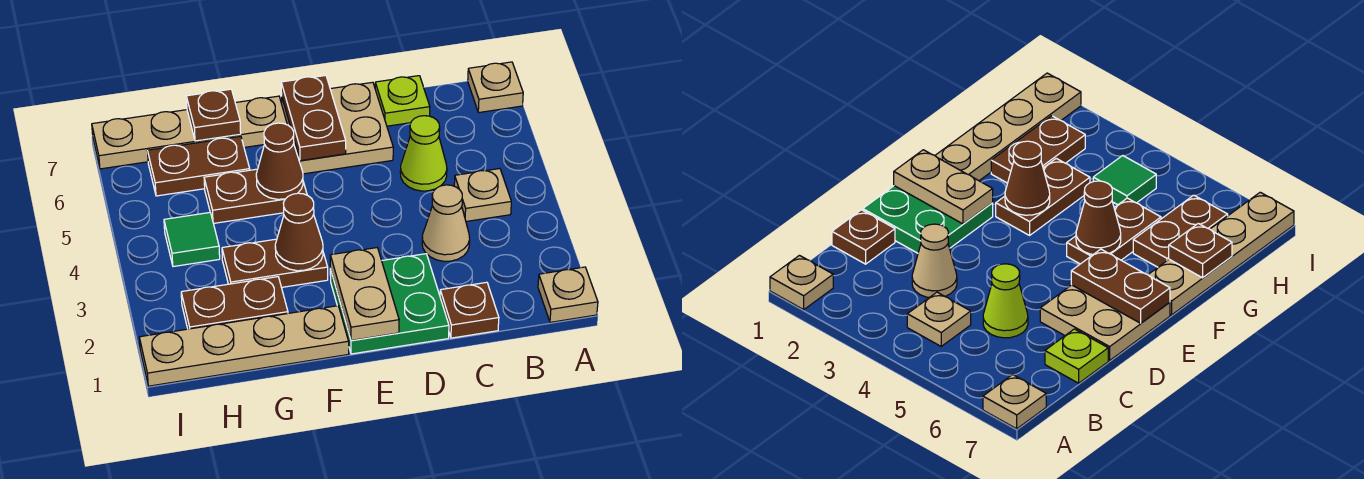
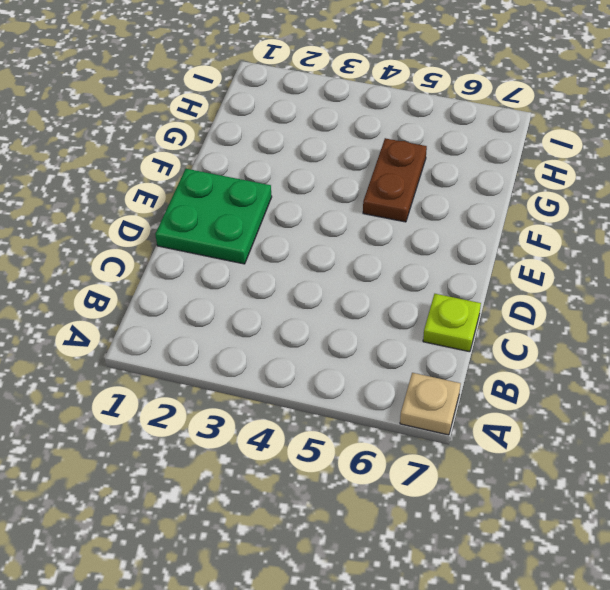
none -> tan plate A1 level 1
none -> tan plate B4 level 1
none -> brown plate C1 level 1

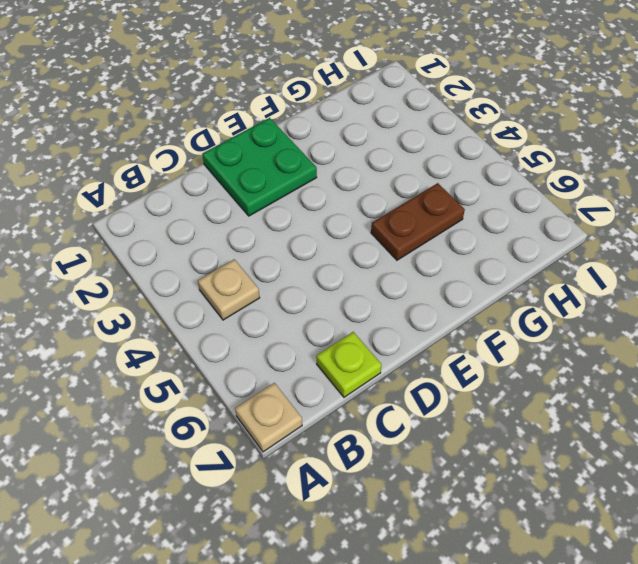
none -> tan plate A1 level 1
none -> brown plate C1 level 1
none -> tan cone C3 level 1

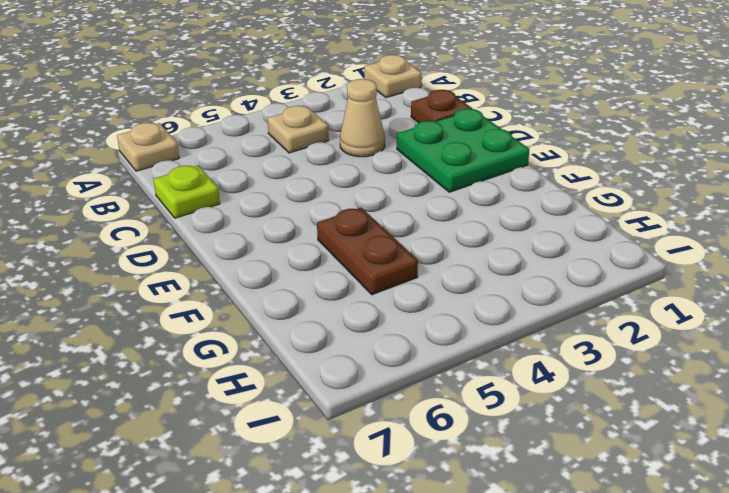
none -> lime cone C5 level 1
none -> tan plate D6:E7 level 1
none -> tan plate F1:I1 level 1

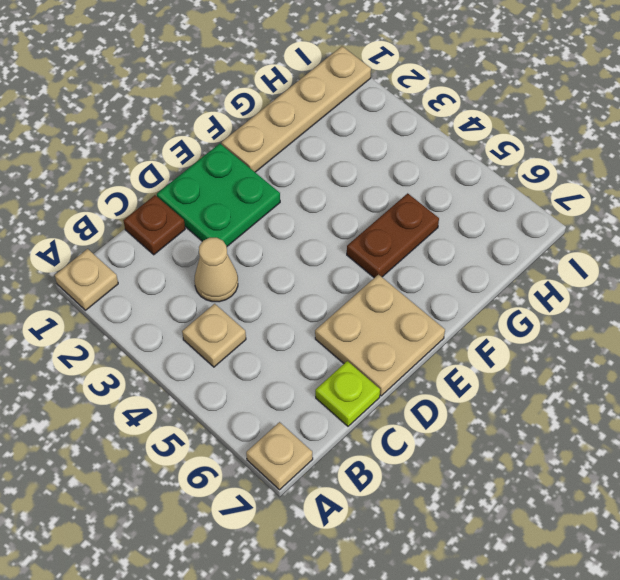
none -> lime cone C5 level 1
none -> brown plate F3:G3 level 1
none -> tan plate F7:I7 level 1

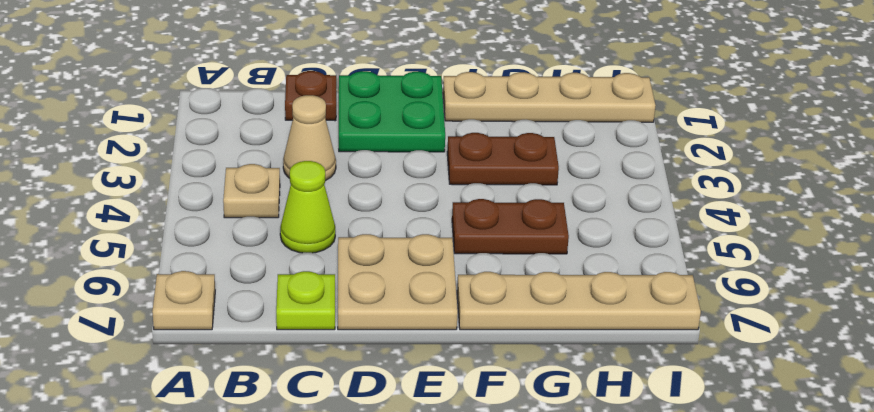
none -> tan plate A1 level 1
none -> brown plate G2:H2 level 1
none -> brown plate G6:H6 level 1

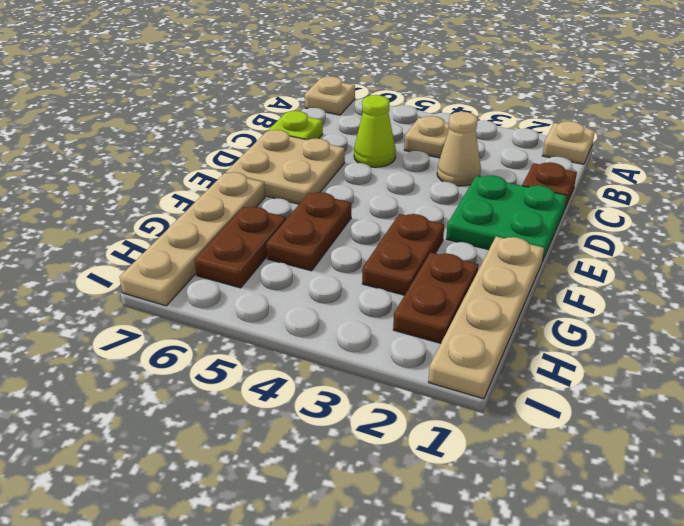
none -> green tile H4 level 1
none -> tan plate E1:E2 level 2
none -> brown plate E6:E7 level 2

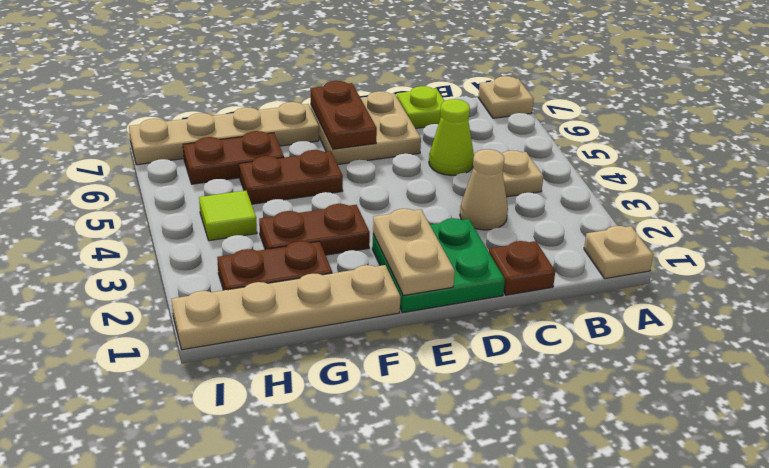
lime tile H4 level 1 -> green tile H4 level 1
none -> brown cone F3 level 2
none -> brown cone F5 level 2
none -> brown plate G7 level 2

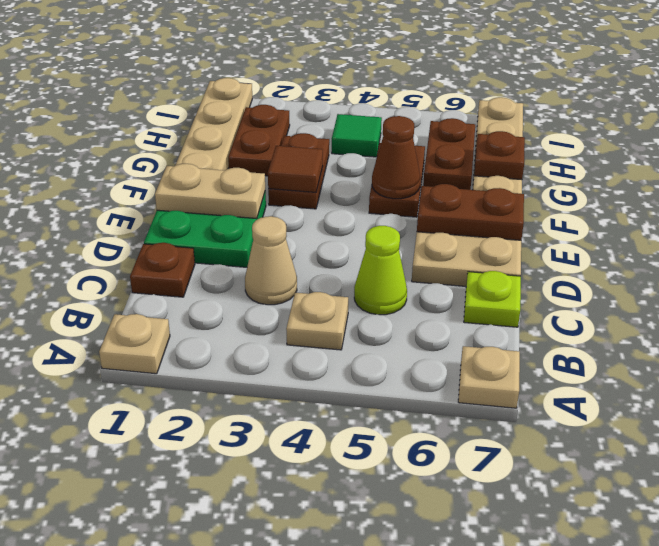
brown tile F3 level 2 -> brown cone F3 level 2

